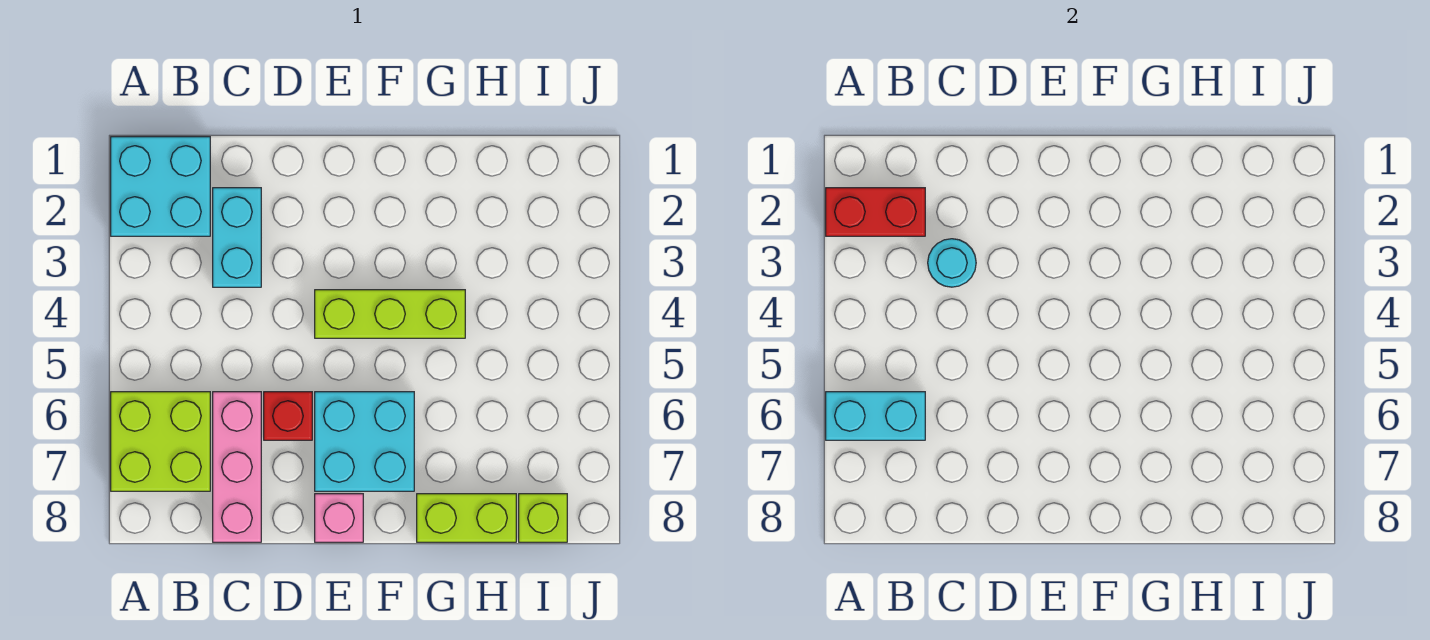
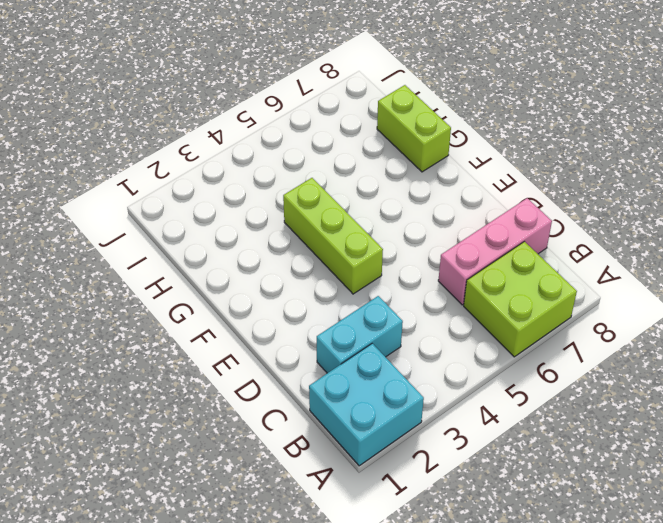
none -> red brick D6 level 1
none -> cyan brick E6:F7 level 1
none -> pink brick E8 level 1

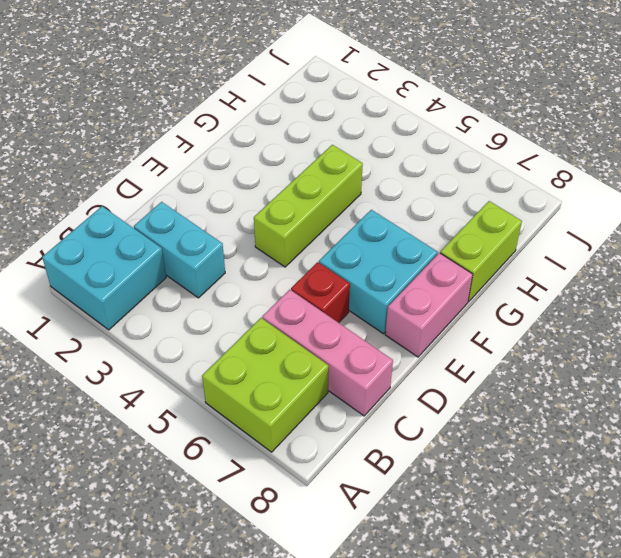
pink brick E8:F8 level 1 -> pink brick E8 level 1
none -> lime brick I8 level 1
none -> red brick A2:B2 level 2
none -> cyan brick A6:B6 level 2

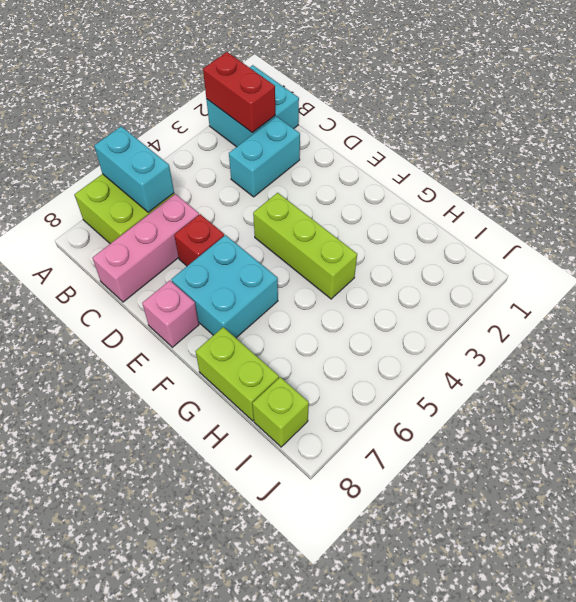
none -> cyan round brick C3 level 2

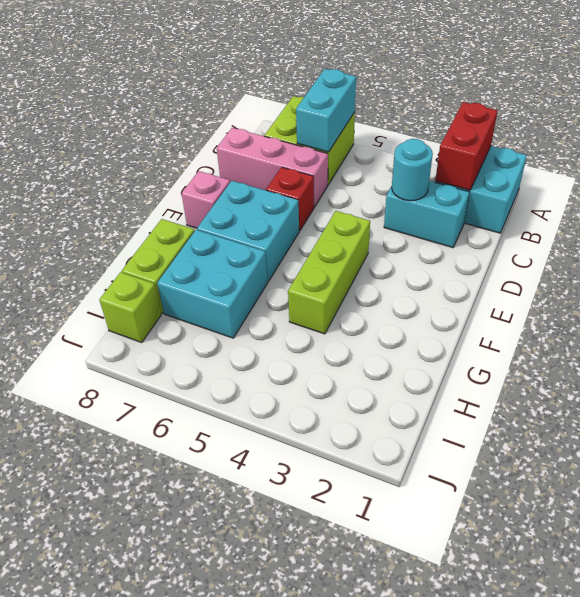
cyan brick G6:H7 level 1 -> none

